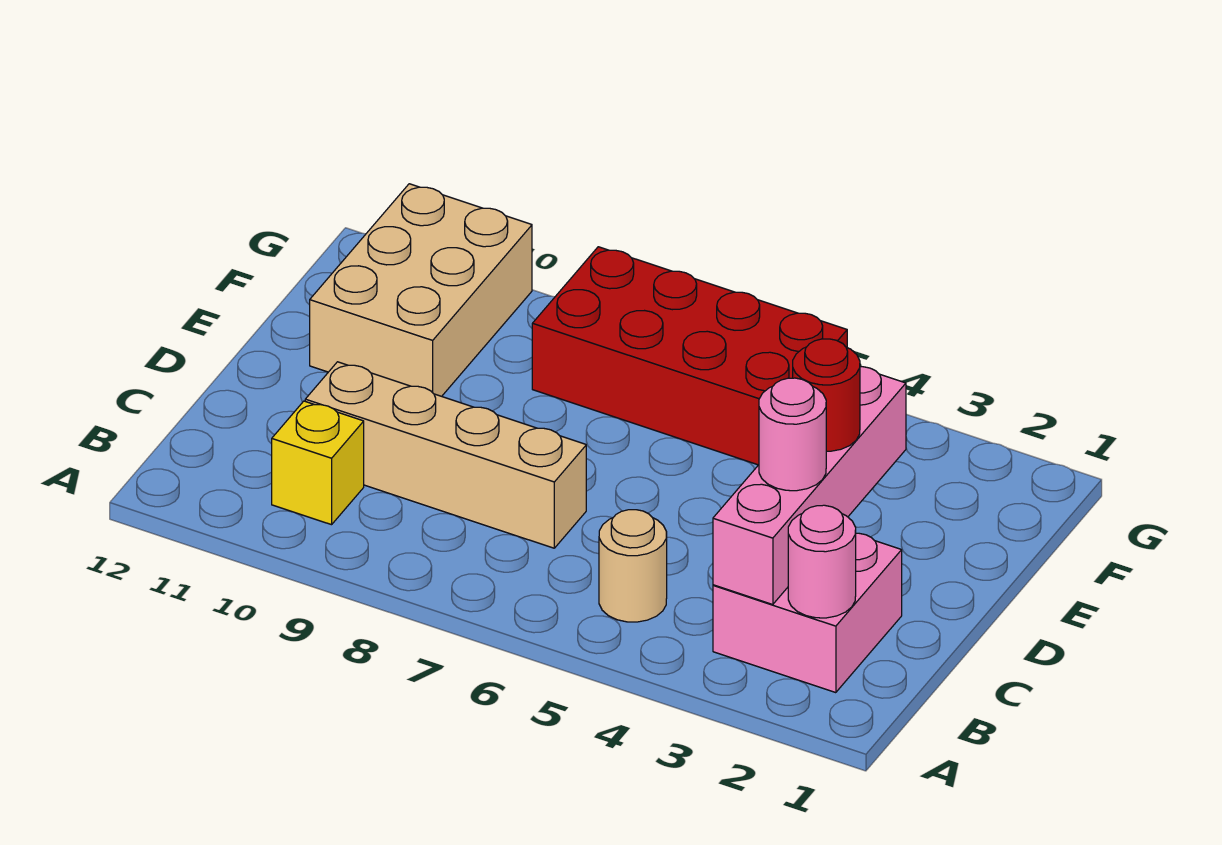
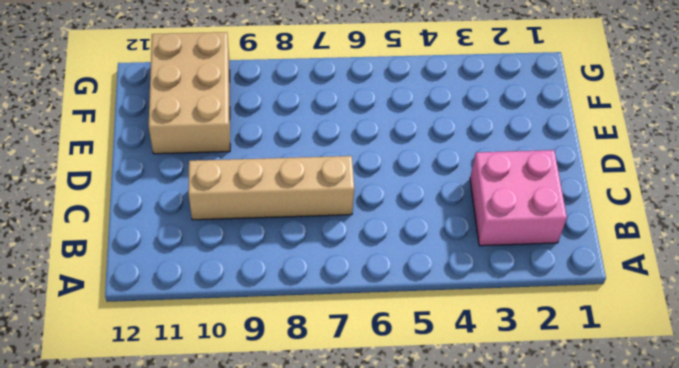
none -> tan round brick B5 level 1
none -> yellow brick B10 level 1

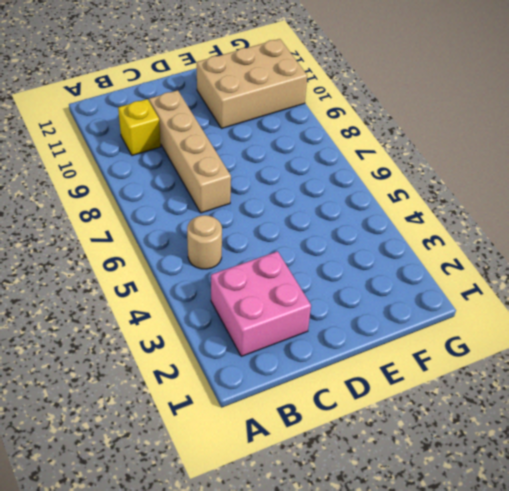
none -> red brick F5:G8 level 1
none -> pink round brick B2 level 2

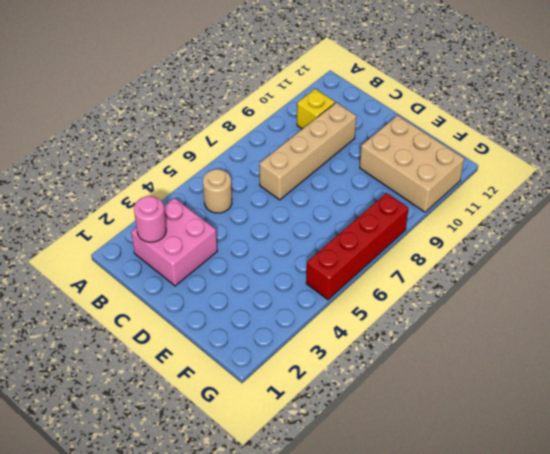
red brick G5:G8 level 1 -> red brick F5:G8 level 1
none -> pink brick B3:E3 level 2
none -> pink round brick C3 level 3

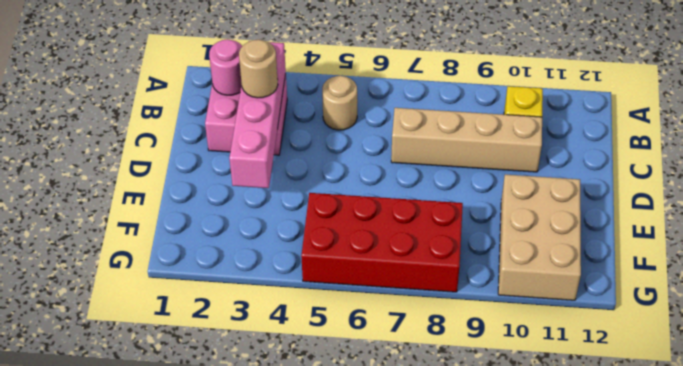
tan round brick C3 level 3 -> pink round brick C3 level 3
none -> red round brick D3 level 3

